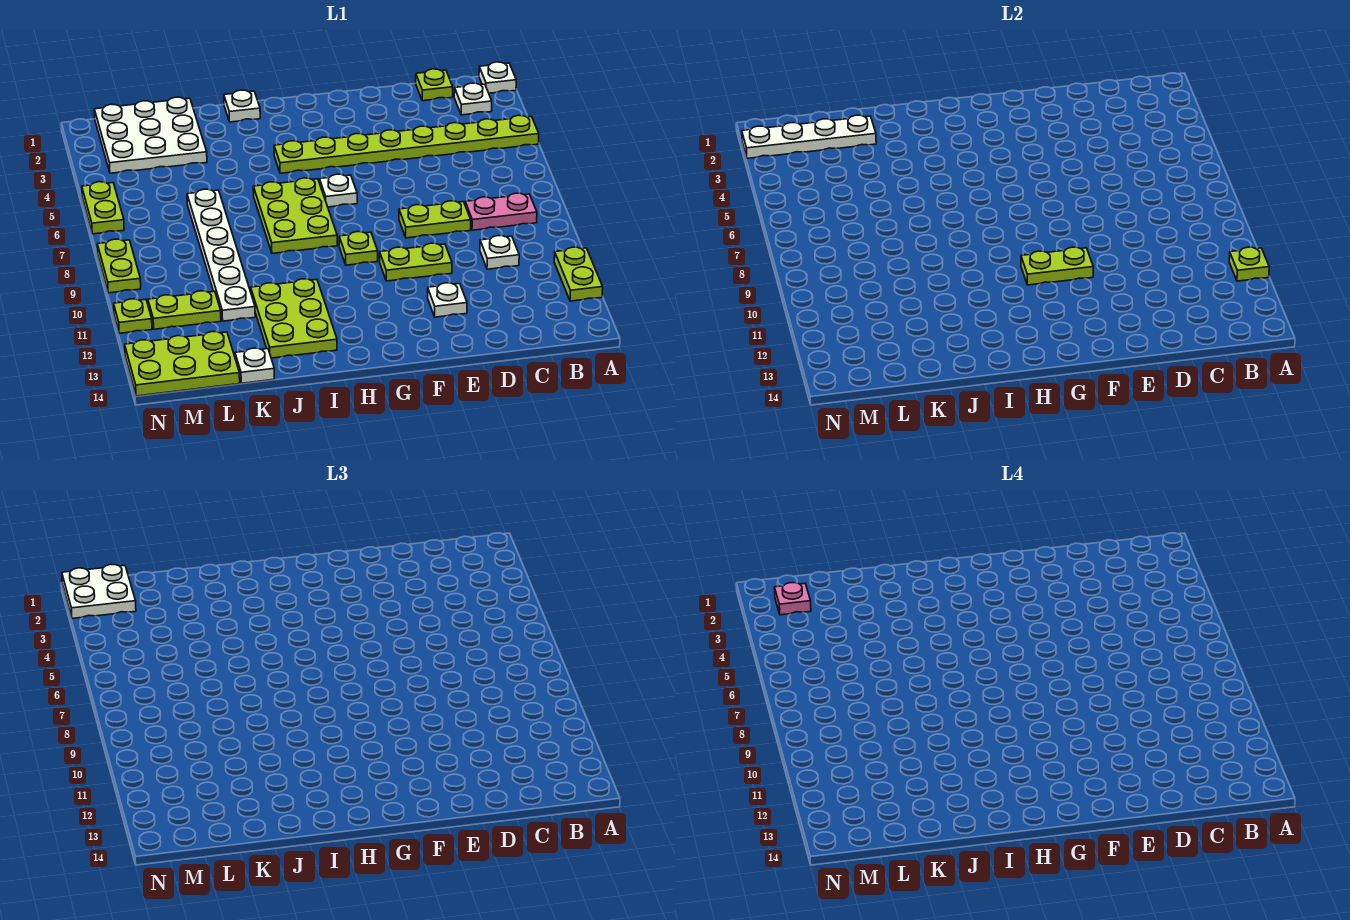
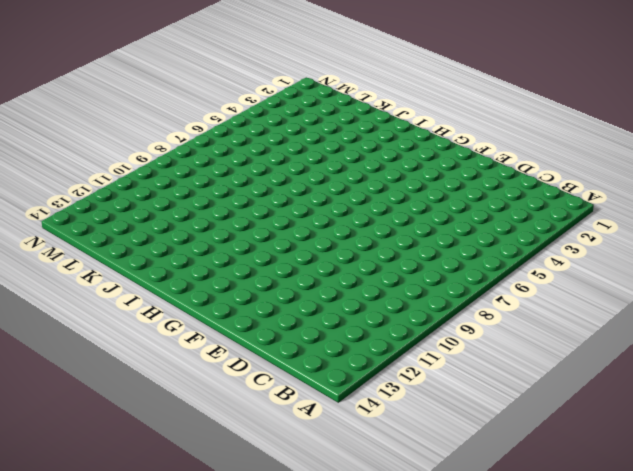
none -> white plate A1 level 1
none -> lime plate A4:H4 level 1
none -> lime plate A11:A12 level 1

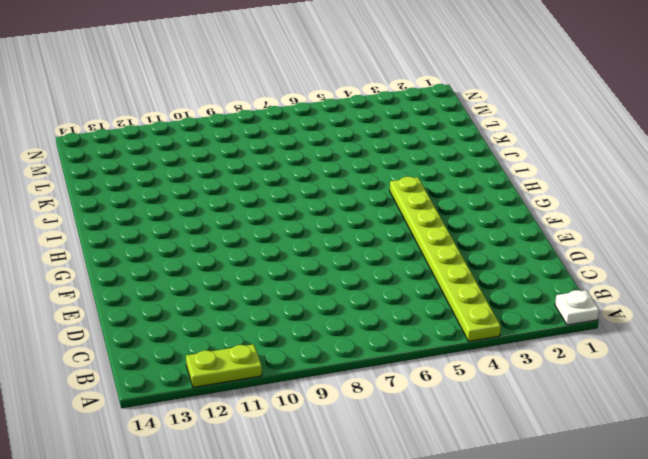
none -> white plate B2 level 1
none -> pink plate B8:C8 level 1
none -> lime plate C1 level 1

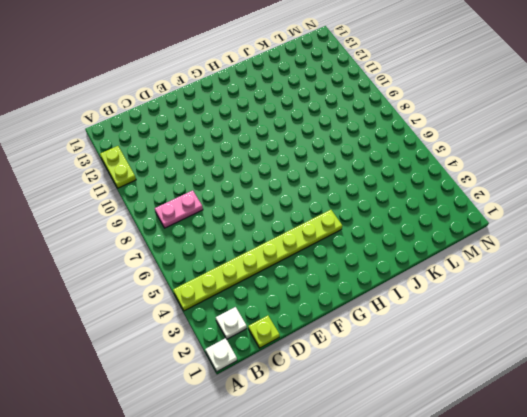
none -> white plate C10 level 1
none -> lime plate D8:E8 level 1
none -> lime plate E10:F10 level 1

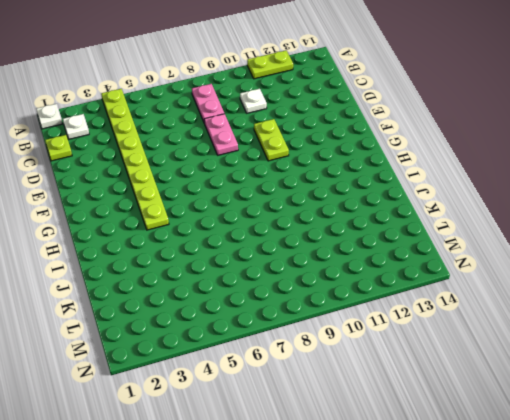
pink plate D8:E8 level 1 -> lime plate D8:E8 level 1
none -> white plate E12 level 1
none -> white plate G6 level 1
none -> lime plate G9 level 1

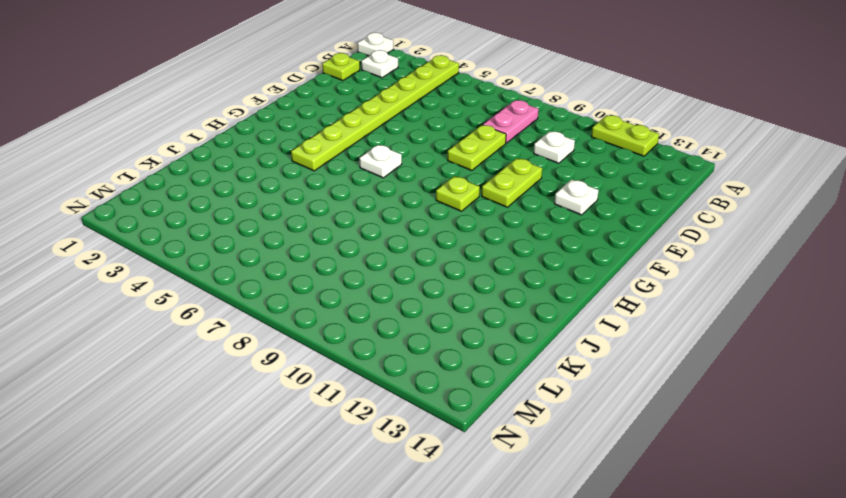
none -> lime plate H6:I8 level 1
none -> white plate I1 level 1
none -> lime plate I11:J13 level 1

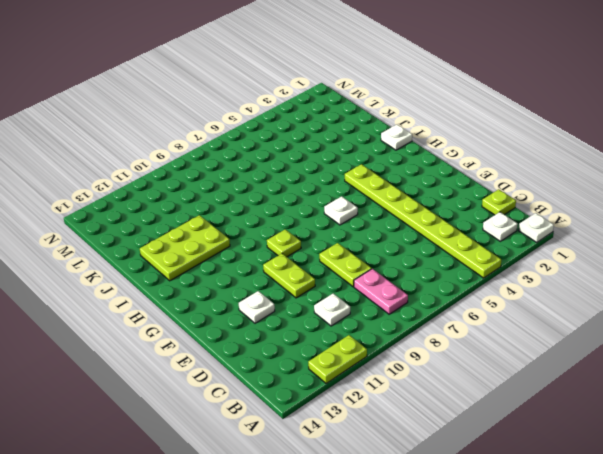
none -> lime plate H6:I8 level 1
none -> white plate K1:M3 level 1
none -> white plate K6:K11 level 1

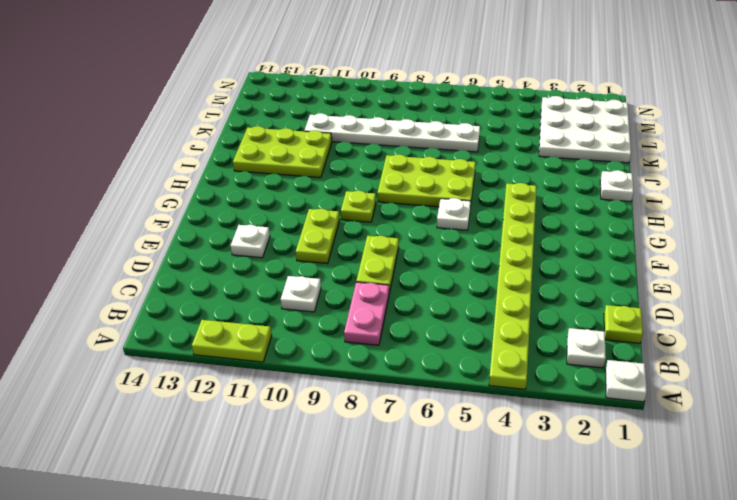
none -> white plate K14 level 1
none -> lime plate L11:M11 level 1
none -> lime plate L13:N14 level 1

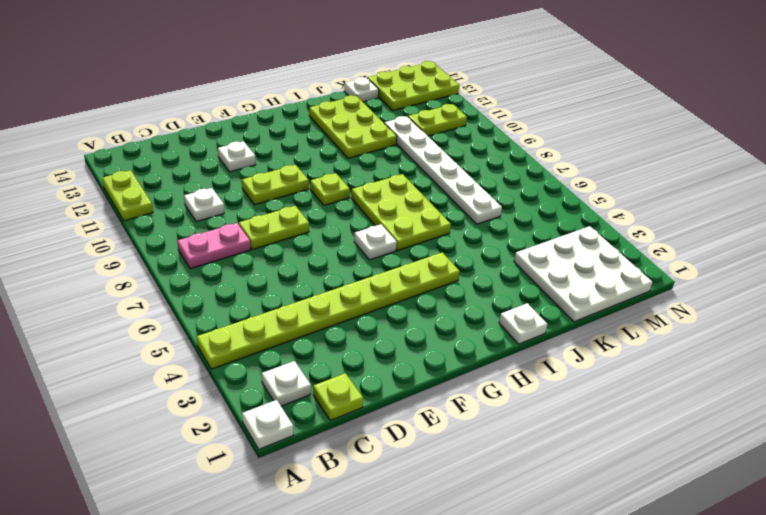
none -> lime plate N5:N6 level 1
none -> lime plate N8:N9 level 1
none -> lime plate N11 level 1

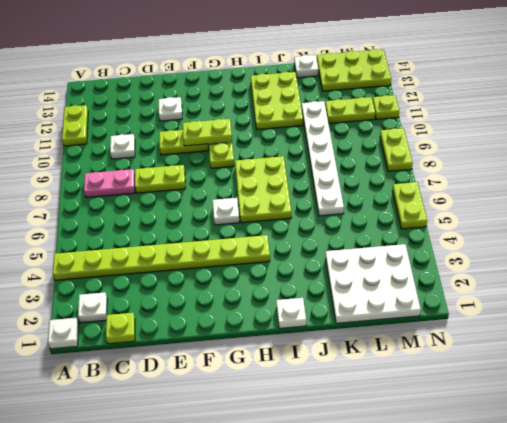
none -> lime plate A11 level 2
none -> white plate K2:N2 level 2
none -> white plate M1:N2 level 3

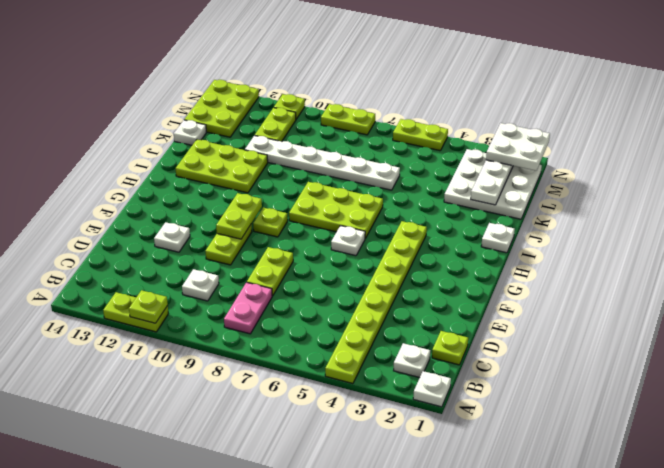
none -> pink plate M2 level 4

